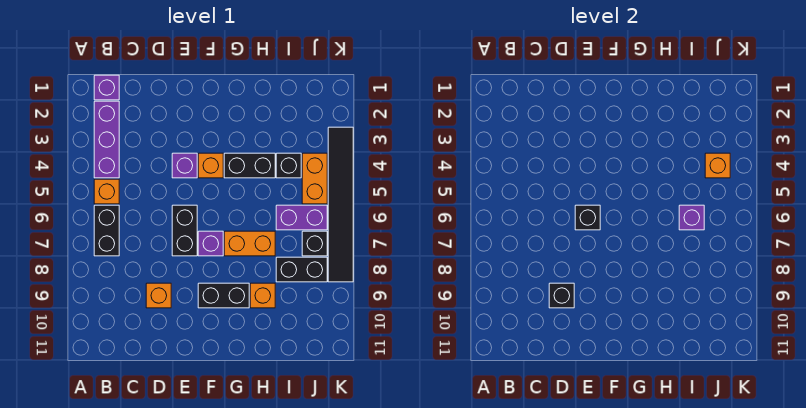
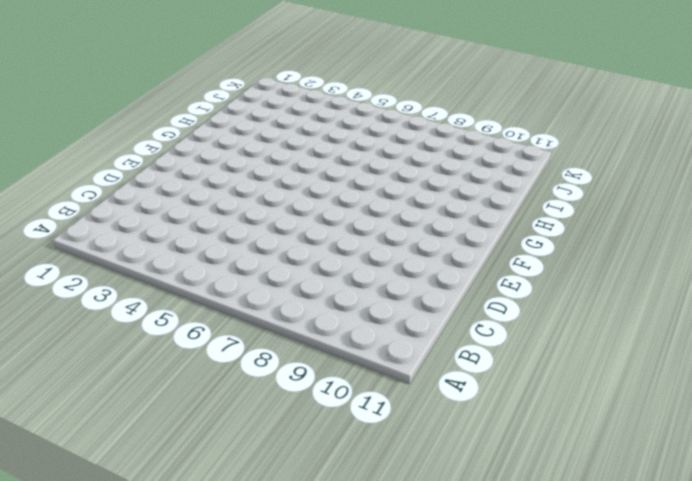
none -> purple brick B1 level 1
none -> purple brick B2:B4 level 1
none -> orange brick B5 level 1

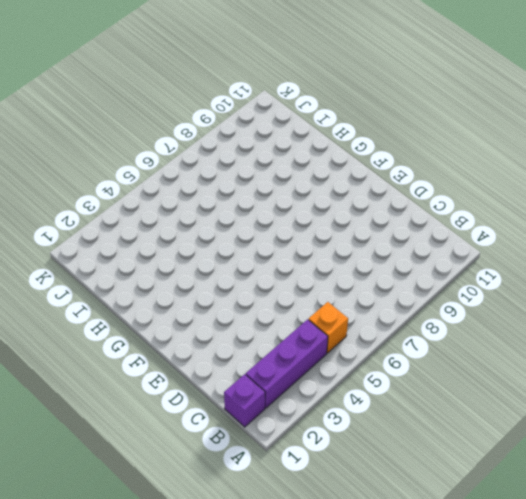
none -> black brick B6:B7 level 1
none -> orange brick D9 level 1
none -> purple brick E4 level 1

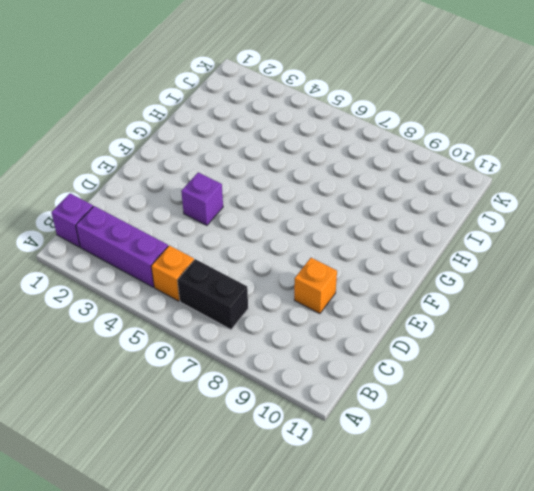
none -> black brick E6:E7 level 1
none -> orange brick F4 level 1
none -> purple brick F7 level 1

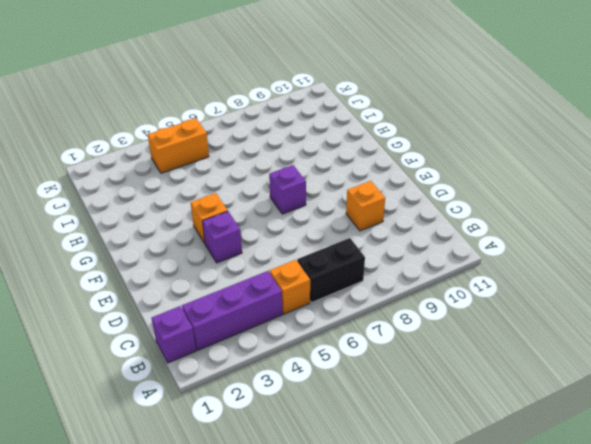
none -> black brick E6:E7 level 1
none -> black brick F9:G9 level 1
none -> black brick G4:H4 level 1

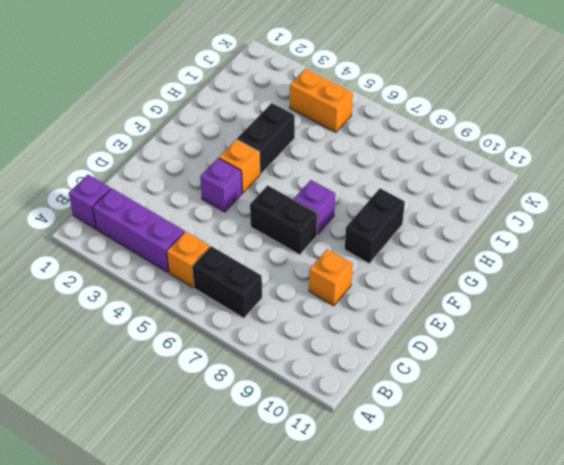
none -> orange brick G7:H7 level 1
none -> orange brick H9 level 1
none -> black brick I4 level 1

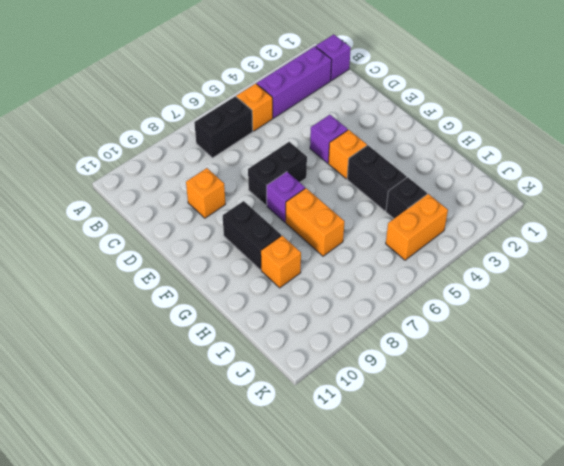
none -> purple brick I6:J6 level 1
none -> black brick I8:J8 level 1
none -> black brick J7 level 1

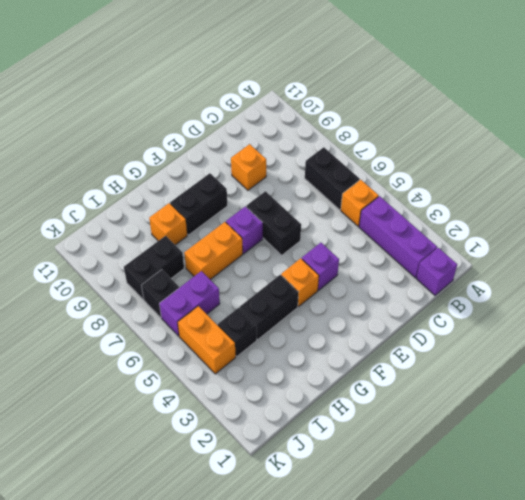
none -> black tile K3:K8 level 1
none -> black brick D9 level 2
none -> black brick E6 level 2

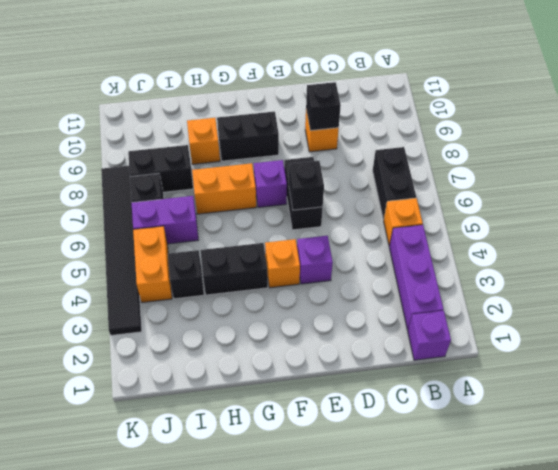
none -> purple brick I6 level 2
none -> orange brick J4 level 2

